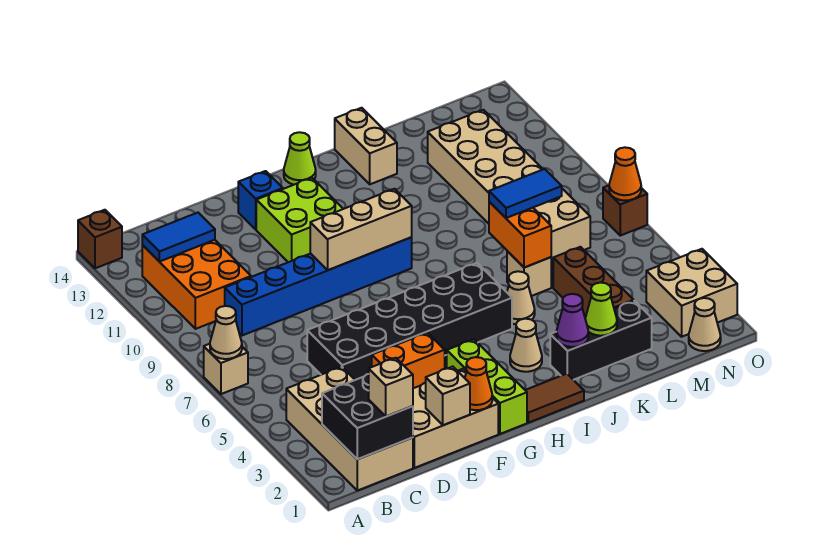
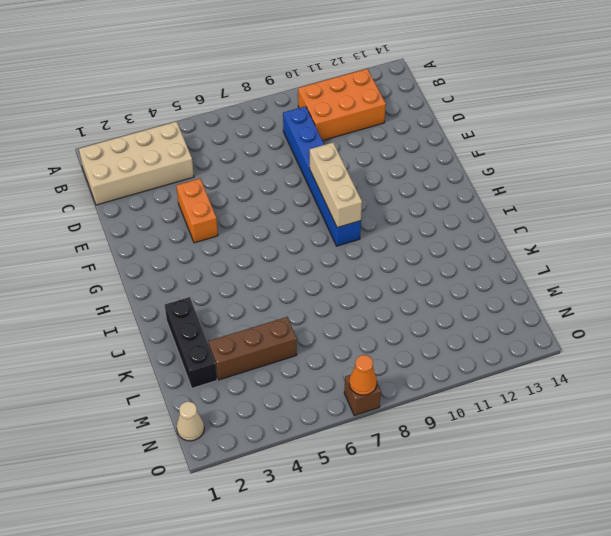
none -> tan brick A7 level 1
none -> brown brick A14 level 1
none -> tan brick D1:F2 level 1
none -> black brick D5:I6 level 1

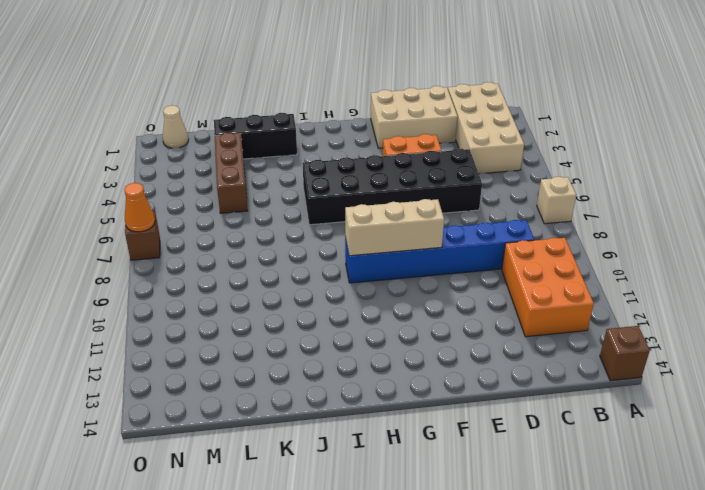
none -> lime brick F11:G12 level 1
none -> blue brick F13 level 1
none -> lime brick G1:G3 level 1
none -> brown tile H1:I1 level 1

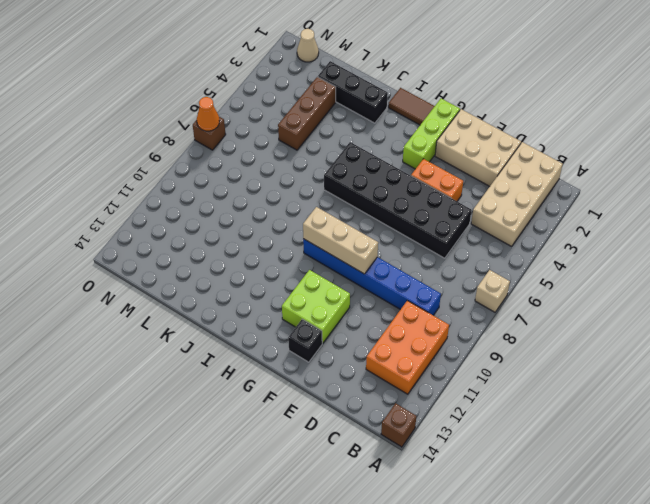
black brick F13 level 1 -> blue brick F13 level 1
none -> lime cone H14 level 1
none -> tan cone I3 level 1
none -> tan cone J5 level 1
none -> tan brick J13:J14 level 1

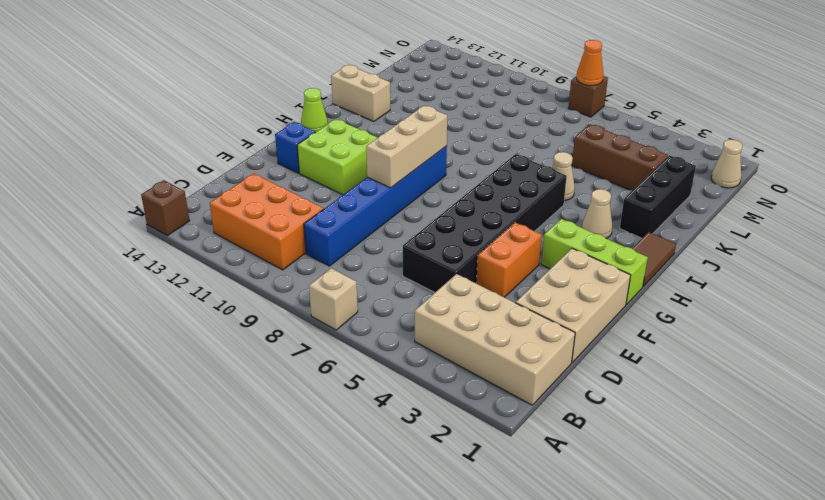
none -> tan brick K6 level 1
none -> tan brick L7:M12 level 1
none -> tan brick N2:O3 level 1
none -> tan cone A7 level 2

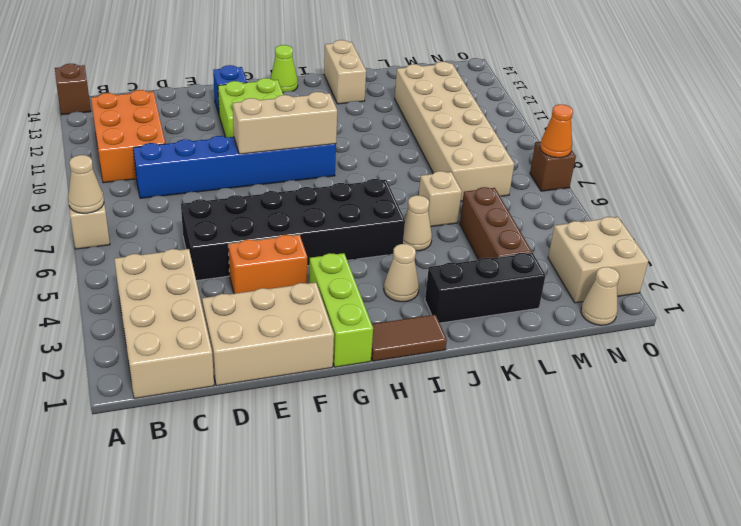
none -> black brick B1:C2 level 2
none -> blue tile B12:C12 level 2
none -> tan brick E1 level 2
none -> orange cone F1 level 2

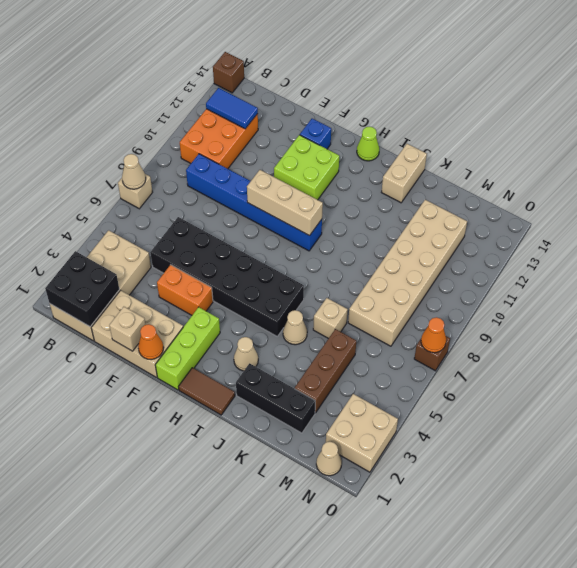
none -> purple cone J2 level 2
none -> lime cone K2 level 2
none -> orange brick K6:K7 level 2
none -> tan brick C1 level 3

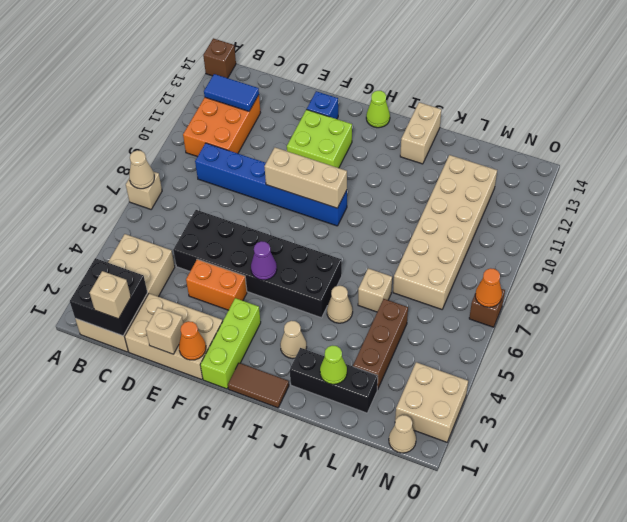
purple cone G5 level 2 -> purple cone J2 level 2
none -> orange brick K6:K7 level 2
none -> blue tile K7:L7 level 3

